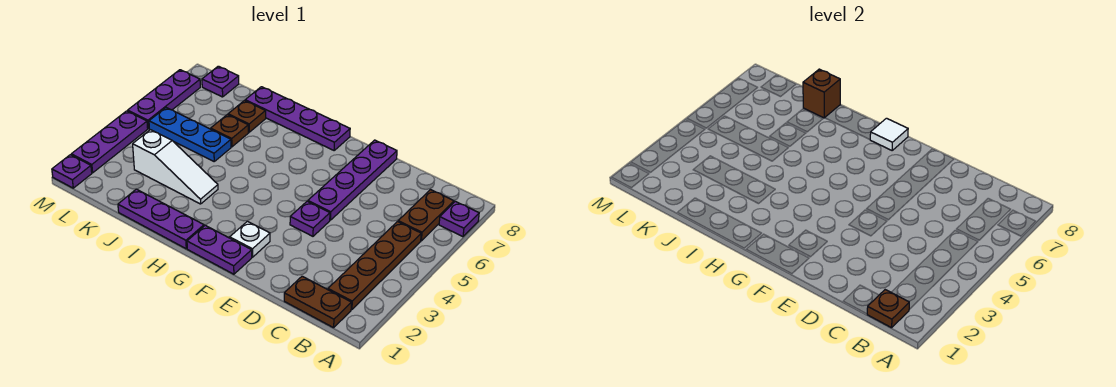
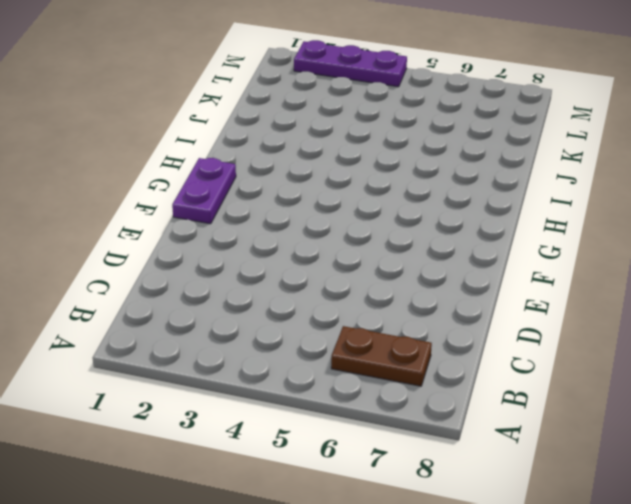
none -> purple plate A7 level 1
none -> brown plate B1:C1 level 1
none -> brown plate B2:B5 level 1

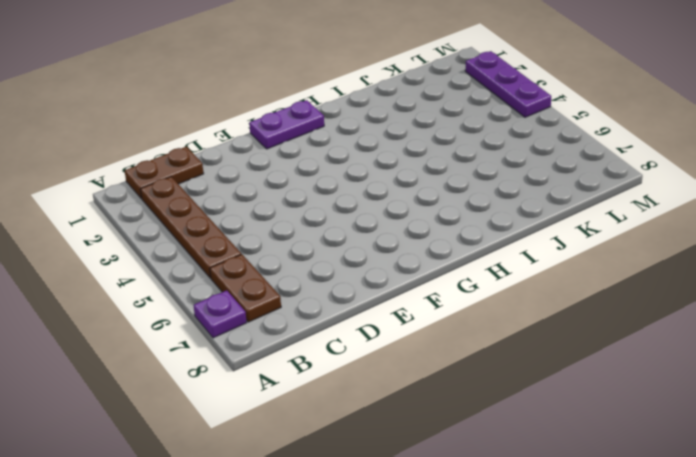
none -> purple plate E4 level 1
none -> purple plate E5:E8 level 1
none -> white plate F2 level 1

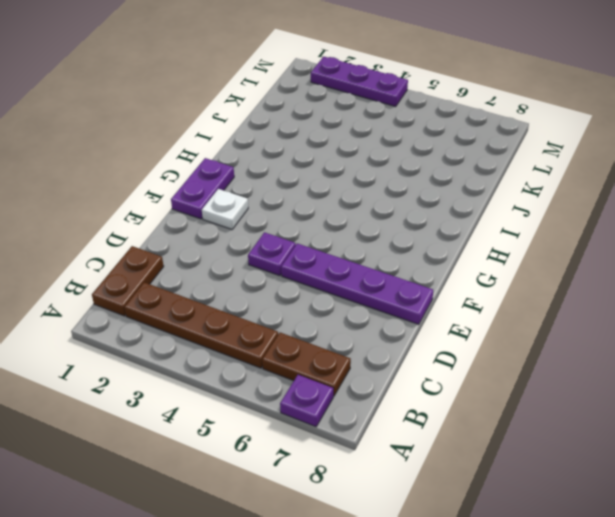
none -> purple plate G8:J8 level 1
none -> purple plate H1:J1 level 1
none -> white slope I3:K3 level 1 top K

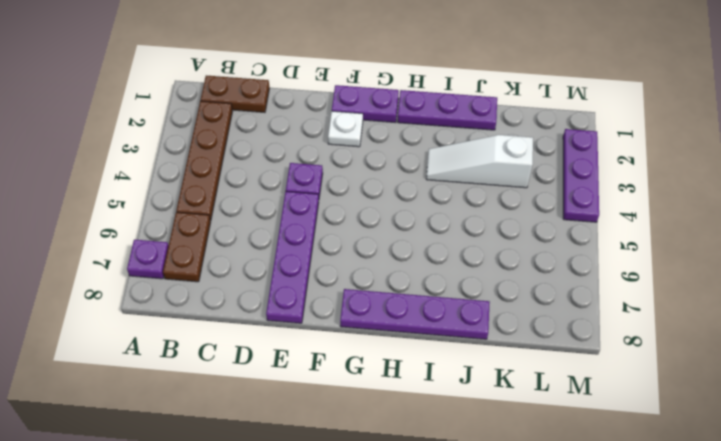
none -> blue plate J5:L5 level 1
none -> brown plate J6 level 1
none -> brown plate J7 level 1

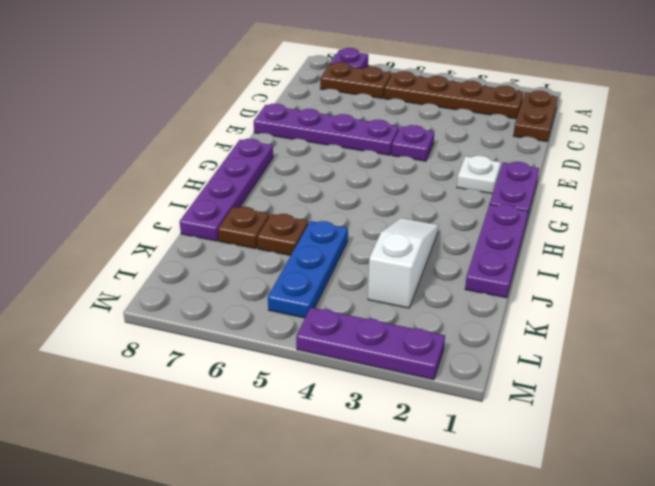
none -> purple plate L8 level 1
none -> purple plate M1 level 1
none -> purple plate M5:M7 level 1

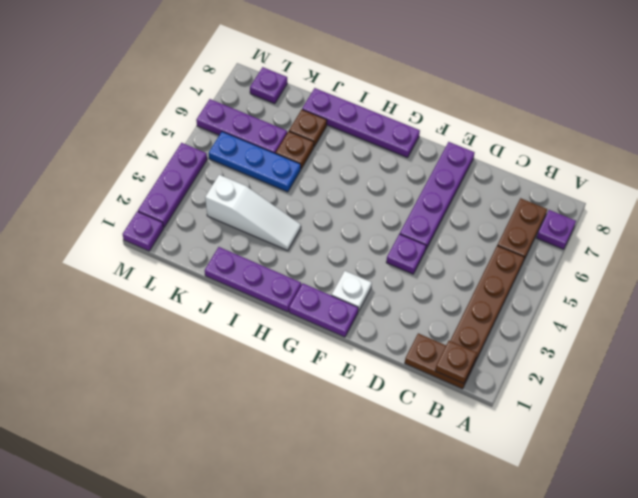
purple plate K6:M6 level 1 -> purple plate M5:M7 level 1
none -> white tile G8 level 2
none -> brown brick J8 level 2

